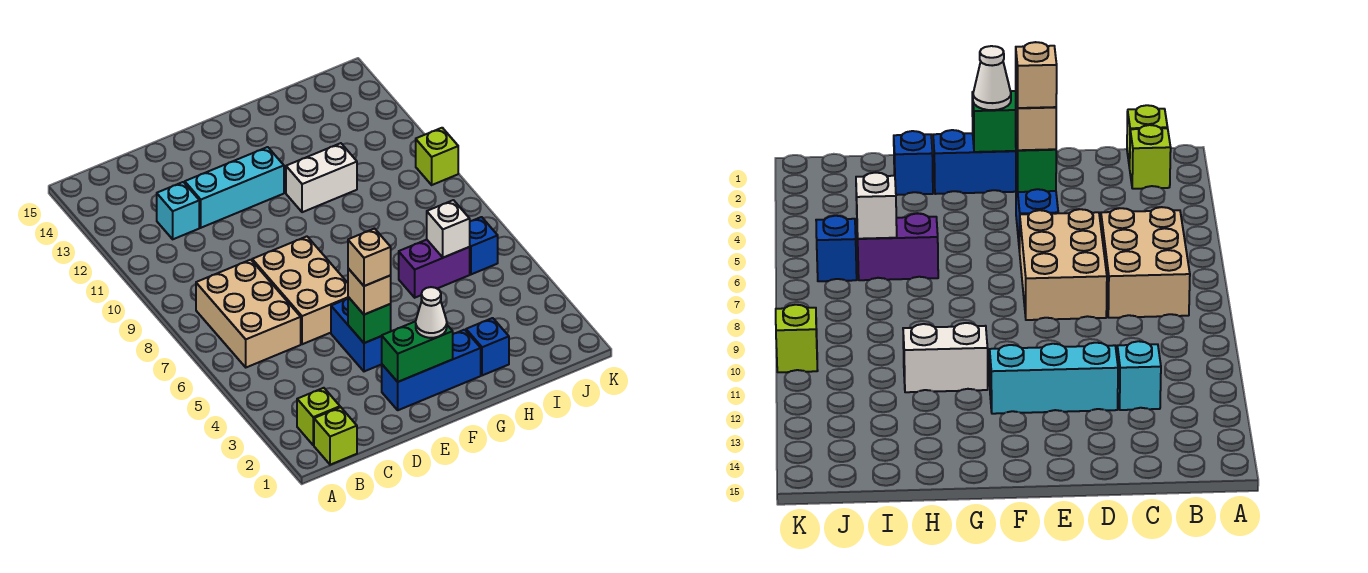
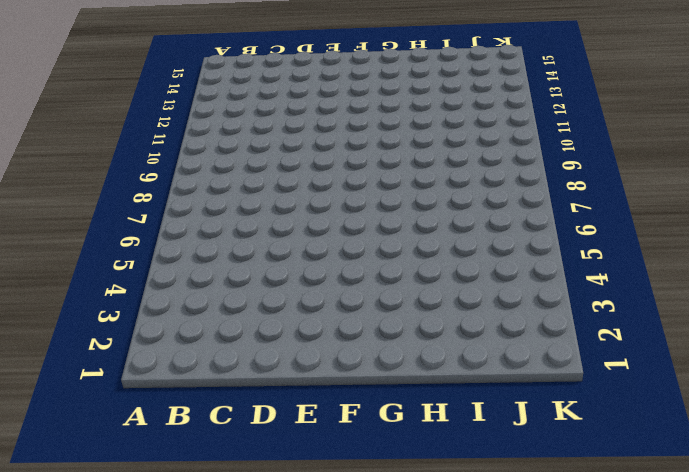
none -> lime brick B1 level 1
none -> lime brick B2 level 1
none -> tan brick B6:C8 level 1

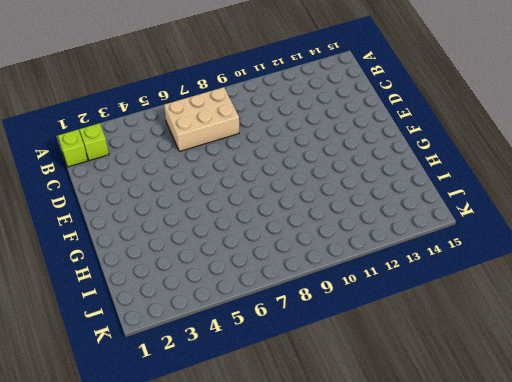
none -> cyan brick C12 level 1
none -> tan brick D6:E8 level 1
none -> cyan brick D12:F12 level 1

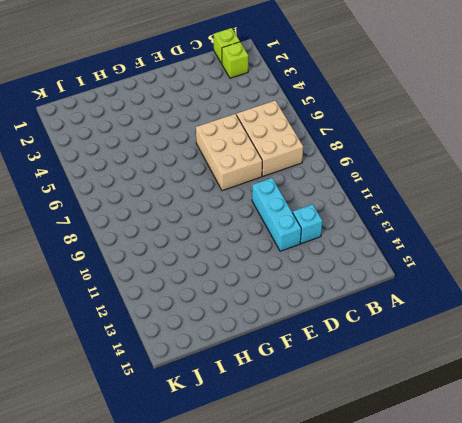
cyan brick D10:D12 level 1 -> cyan brick D12:F12 level 1
none -> blue brick E2:G2 level 1
none -> blue brick E4:E5 level 1
none -> white brick G11:H11 level 1

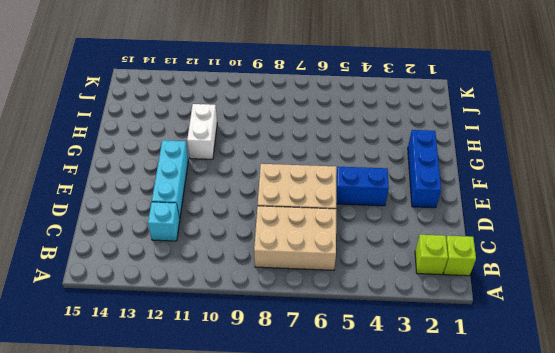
none -> blue brick H2 level 1
none -> purple brick H6:I6 level 1
none -> blue brick J6 level 1

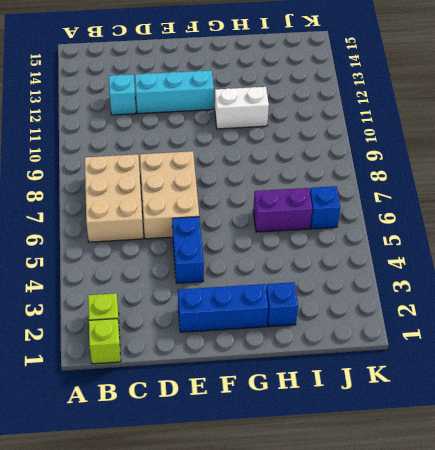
none -> lime brick K10 level 1
none -> green brick E2:F2 level 2
none -> green brick E4 level 2

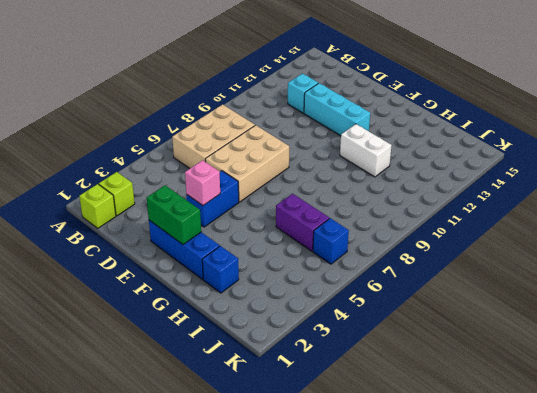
pink brick E4 level 2 -> green brick E4 level 2
none -> lime brick K10 level 1
none -> white brick I6 level 2
none -> tan brick E4 level 3

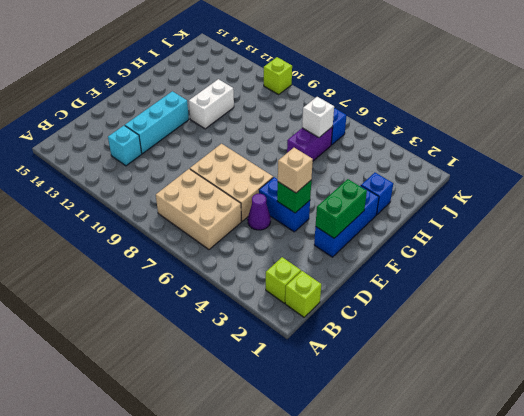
purple cone D5 level 1 -> none
none -> white cone F2 level 3
none -> tan brick E4 level 4

